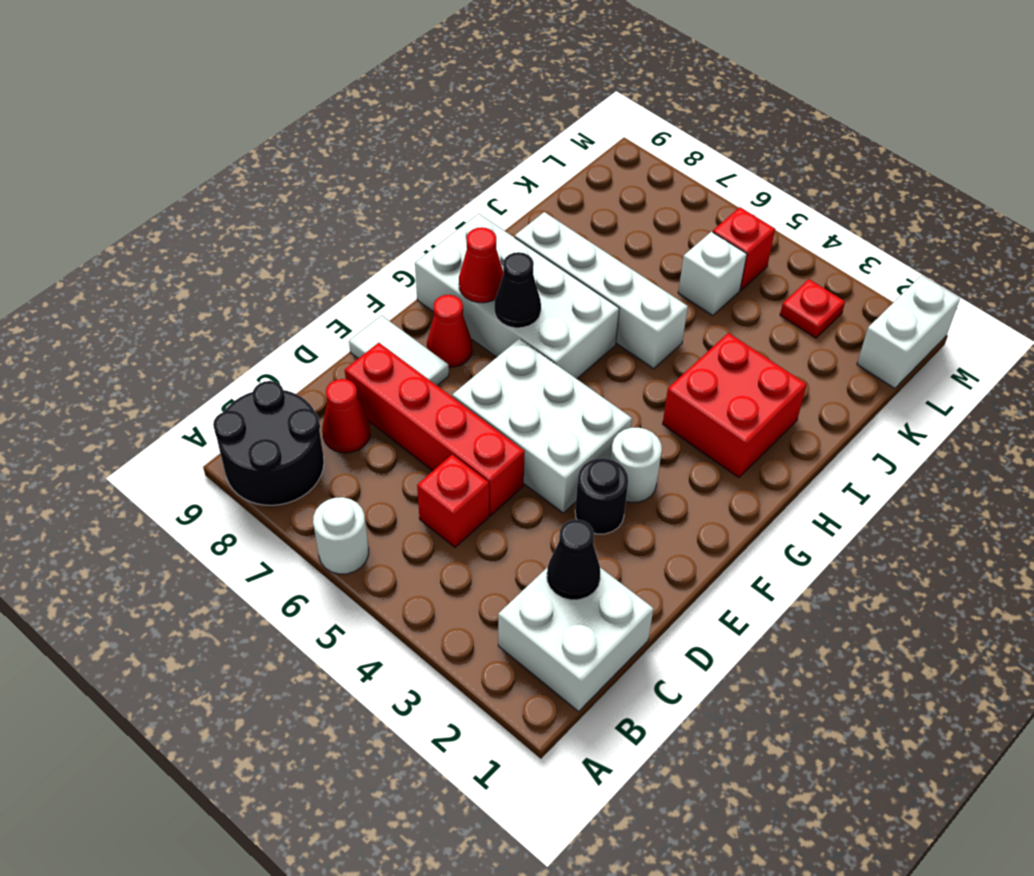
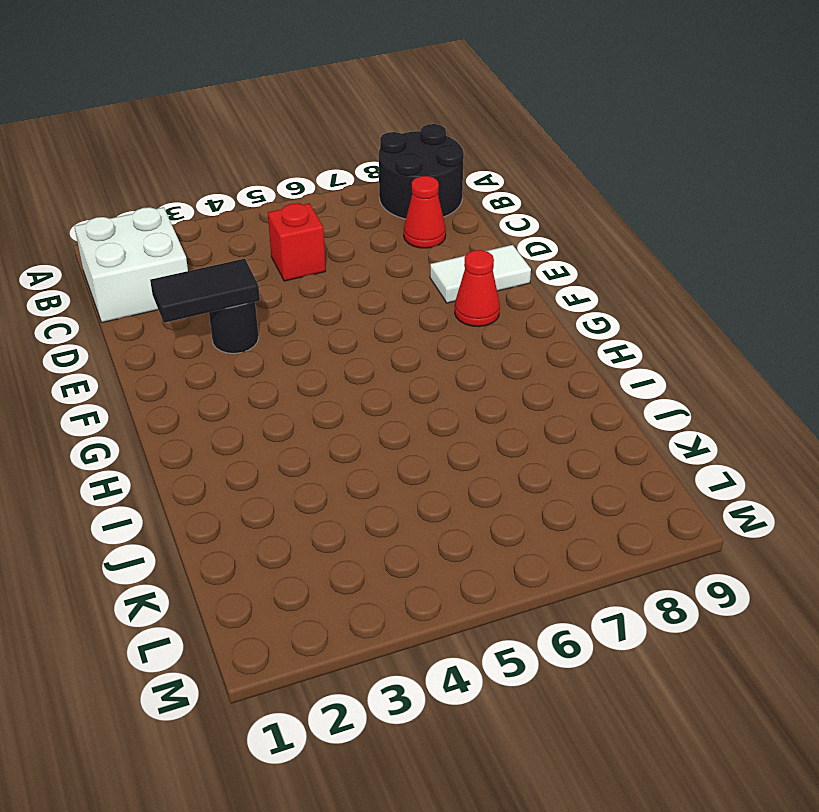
black tile E2:E3 level 2 -> none
none -> white round brick A6 level 1
none -> red brick D5:D8 level 1
none -> white brick E4:F6 level 1

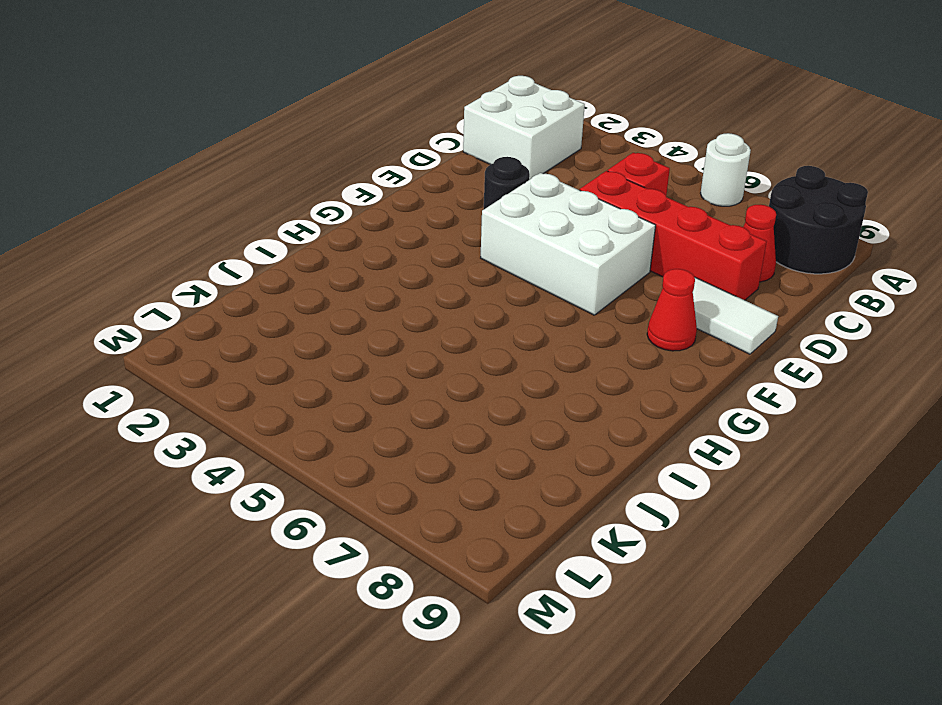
none -> white round brick F3 level 1
none -> white brick G6:H9 level 1
none -> red brick H2:I3 level 1

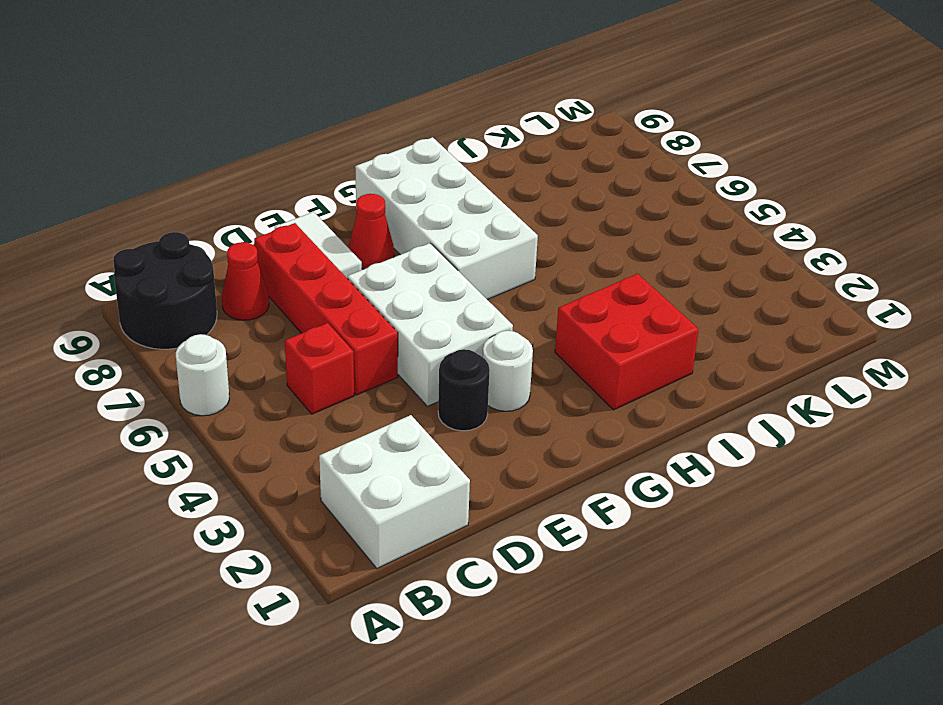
none -> white brick I5:I8 level 1
none -> white brick K5 level 1
none -> white brick L1:M1 level 1

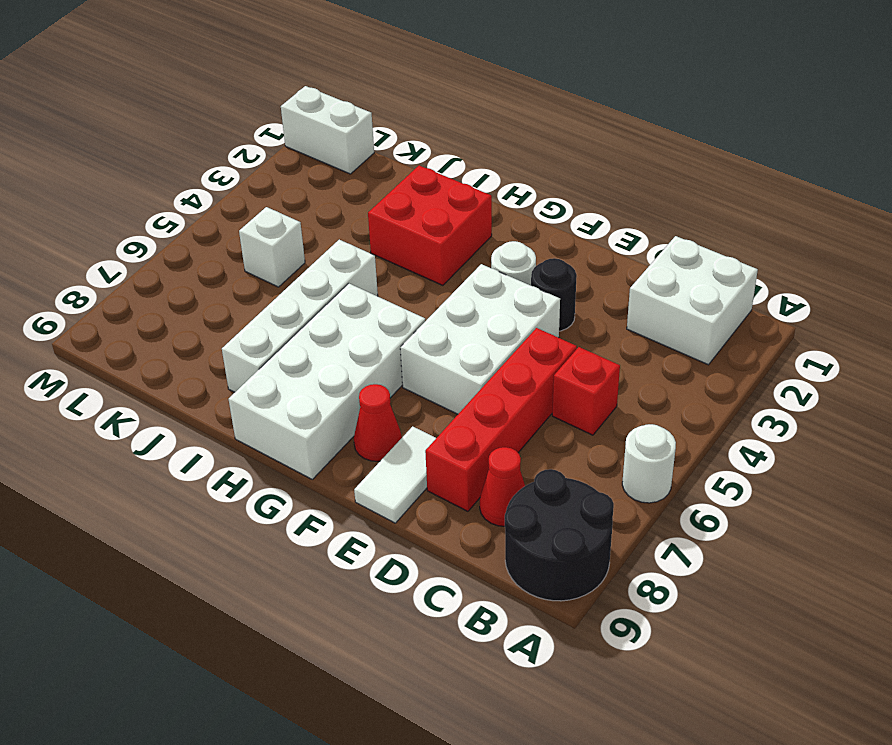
none -> red plate L3 level 1
none -> red brick L5 level 1
none -> black cone C2 level 2

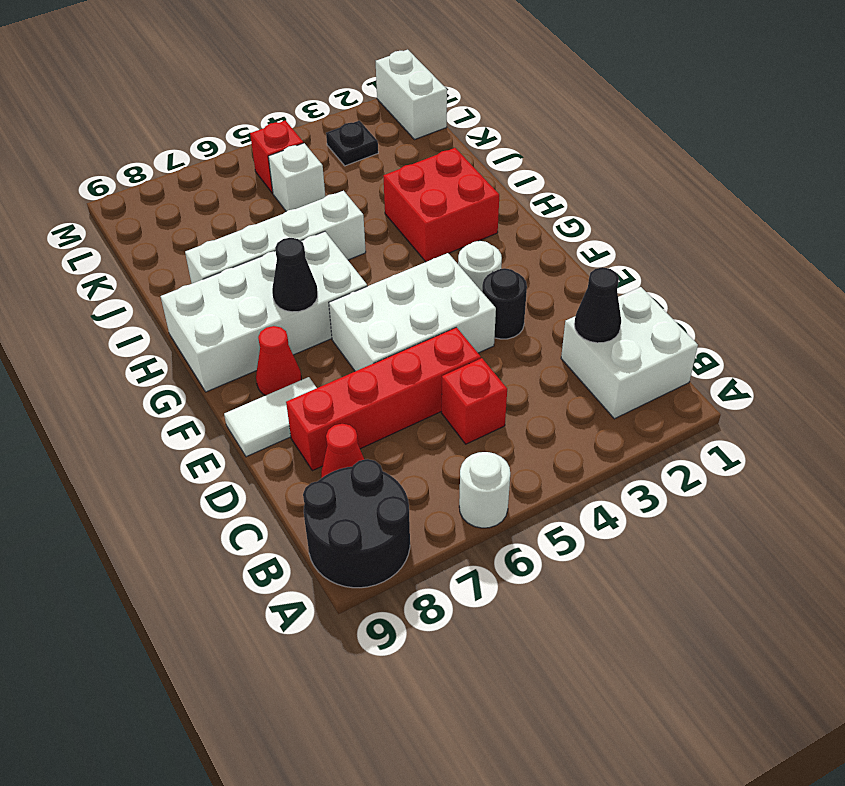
black plate L3 level 1 -> red plate L3 level 1
none -> red cone G8 level 2

